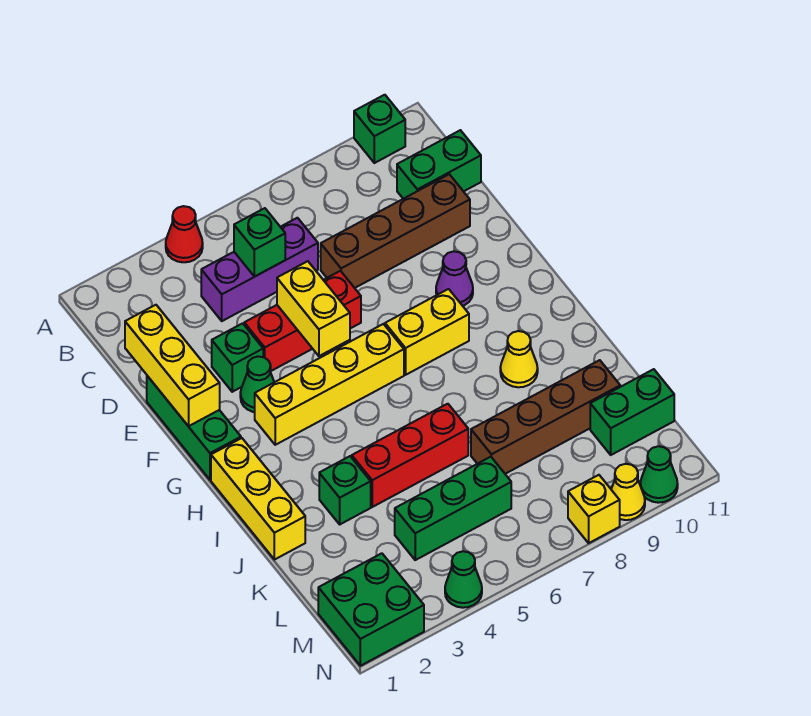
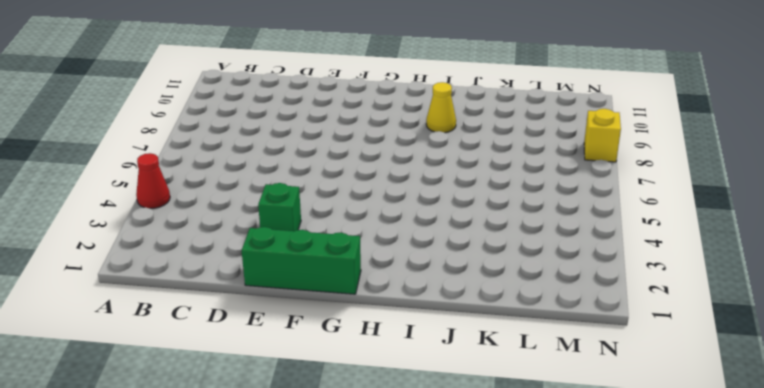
none -> green brick A10 level 1
none -> purple brick C4:C6 level 1
none -> green brick C10:C11 level 1

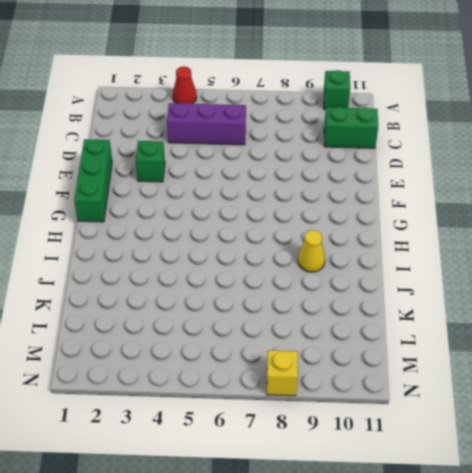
none -> brown brick D7:D10 level 1
none -> red brick E4:E6 level 1
none -> green cone F3 level 1

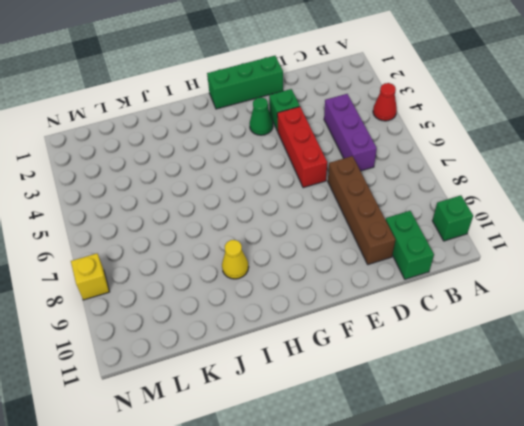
none -> purple cone F9 level 1
none -> yellow brick G3:G6 level 1
none -> yellow brick G7:G8 level 1

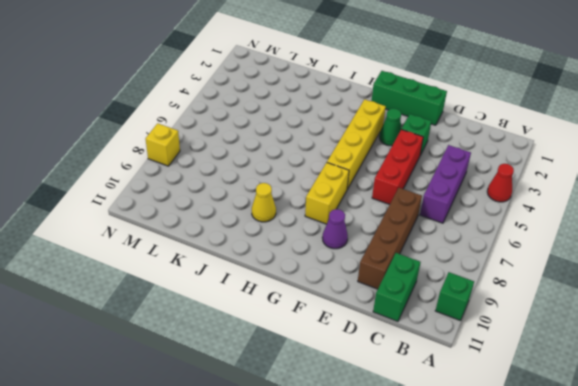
none -> yellow brick H1:J1 level 1
none -> green brick J3 level 1
none -> red brick J4:J6 level 1

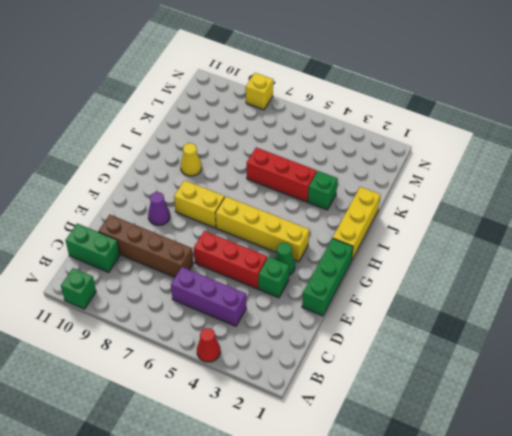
none -> brown brick K7:K10 level 1
none -> green brick L4:L6 level 1
none -> green brick L10:L11 level 1

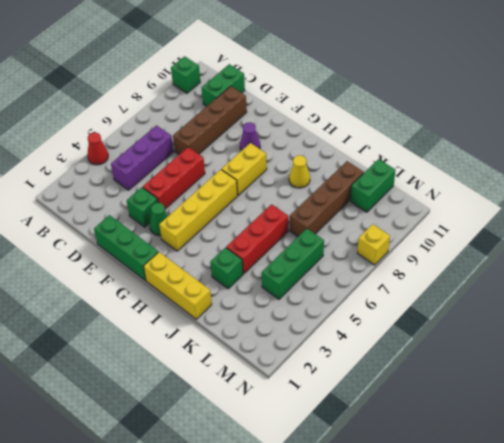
none -> green brick M1:N2 level 1
none -> green cone N4 level 1
none -> yellow cone N9 level 1

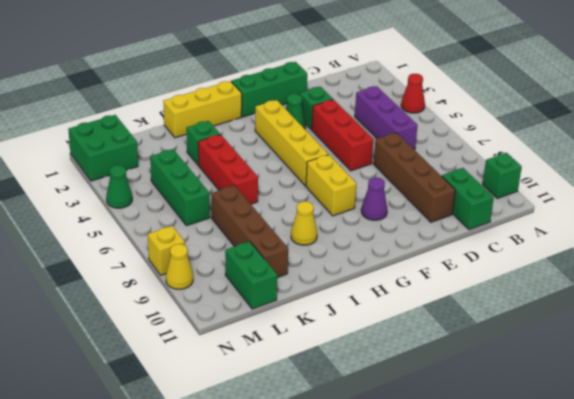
none -> green cone N10 level 1
none -> green brick C5 level 2
none -> yellow brick D1:F1 level 2

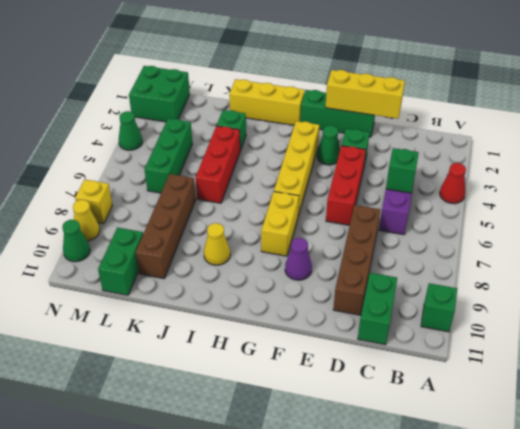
none -> yellow brick E5:F5 level 2

